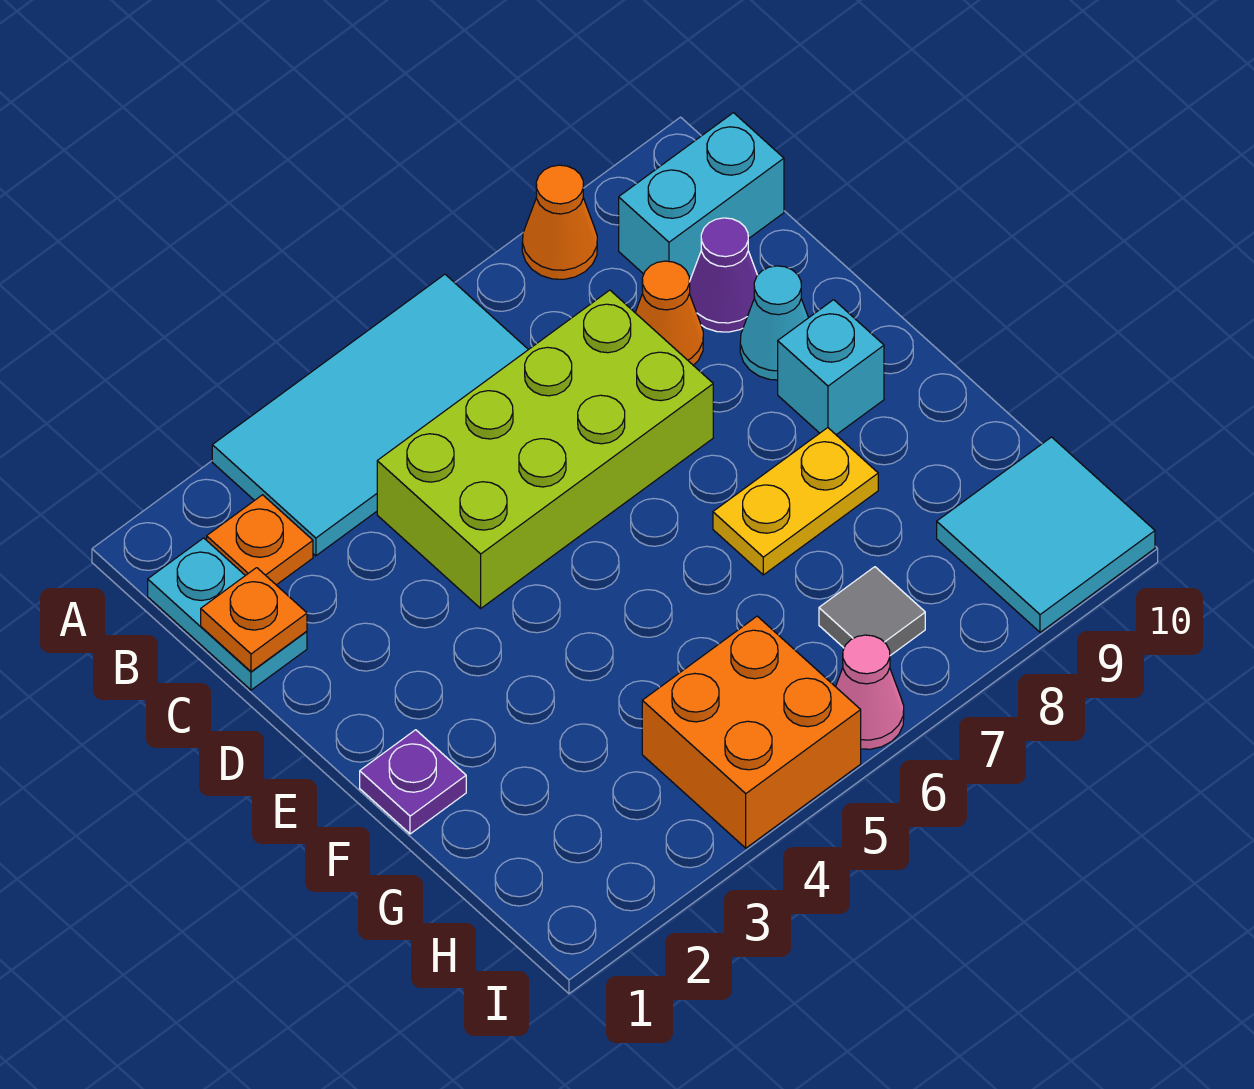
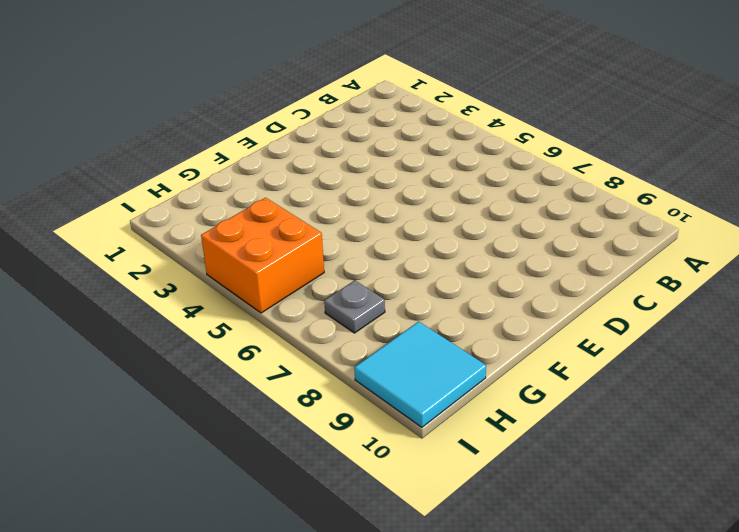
grey plate H7 level 1 -> grey tile H7 level 1
none -> cyan tile A3:B6 level 1
none -> orange cone A8 level 1
none -> cyan plate B1:C1 level 1

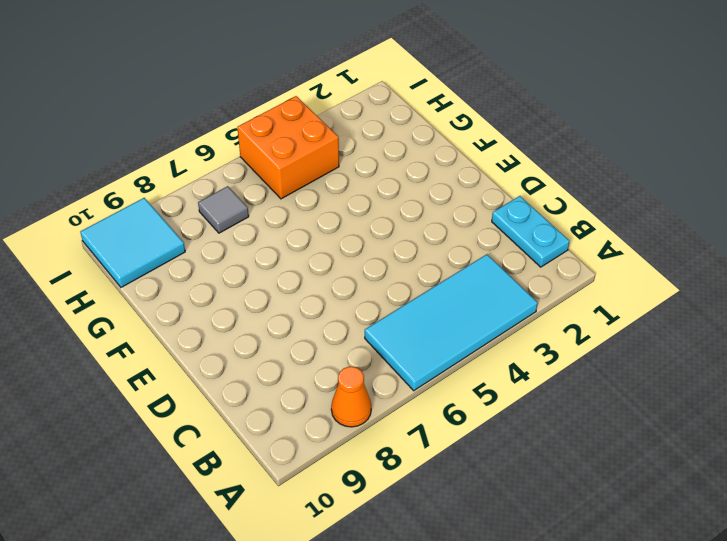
none -> orange plate B2 level 1
none -> cyan brick B9:B10 level 1
none -> lime brick C4:D7 level 1

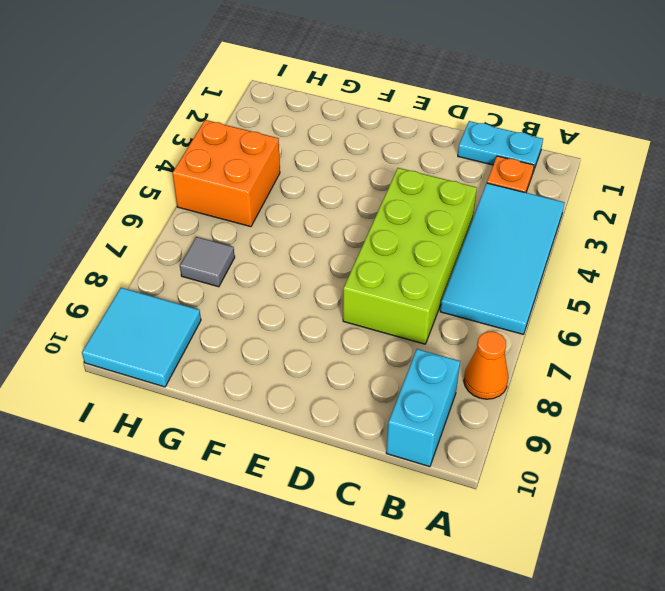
none -> orange cone C8 level 1
none -> purple cone C9 level 1
none -> cyan cone D9 level 1

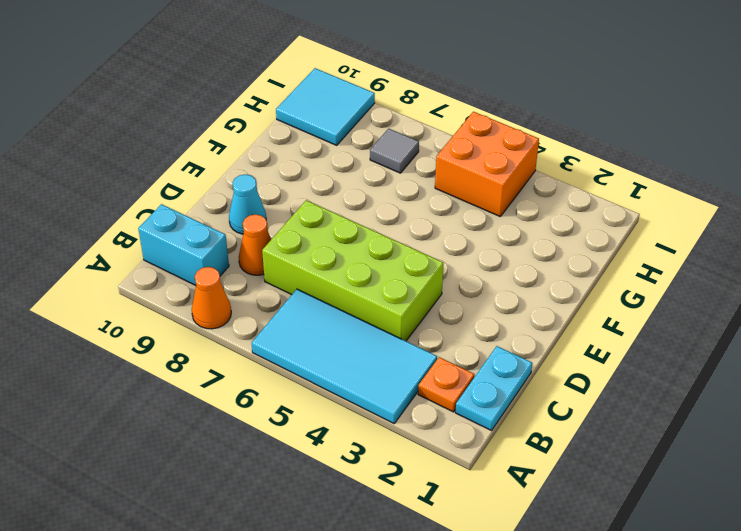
none -> purple cone C9 level 1
none -> cyan brick E9 level 1
none -> purple plate F1 level 1

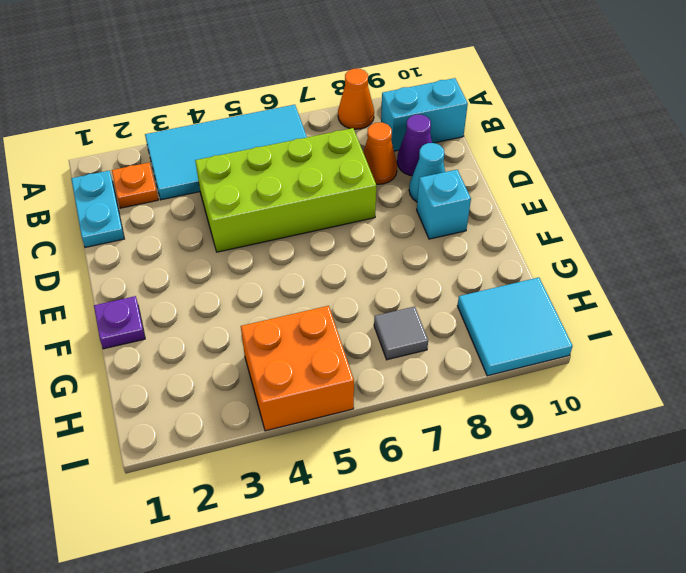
none -> yellow plate F7:F8 level 1
none -> pink cone I6 level 1
none -> orange plate C1 level 2

